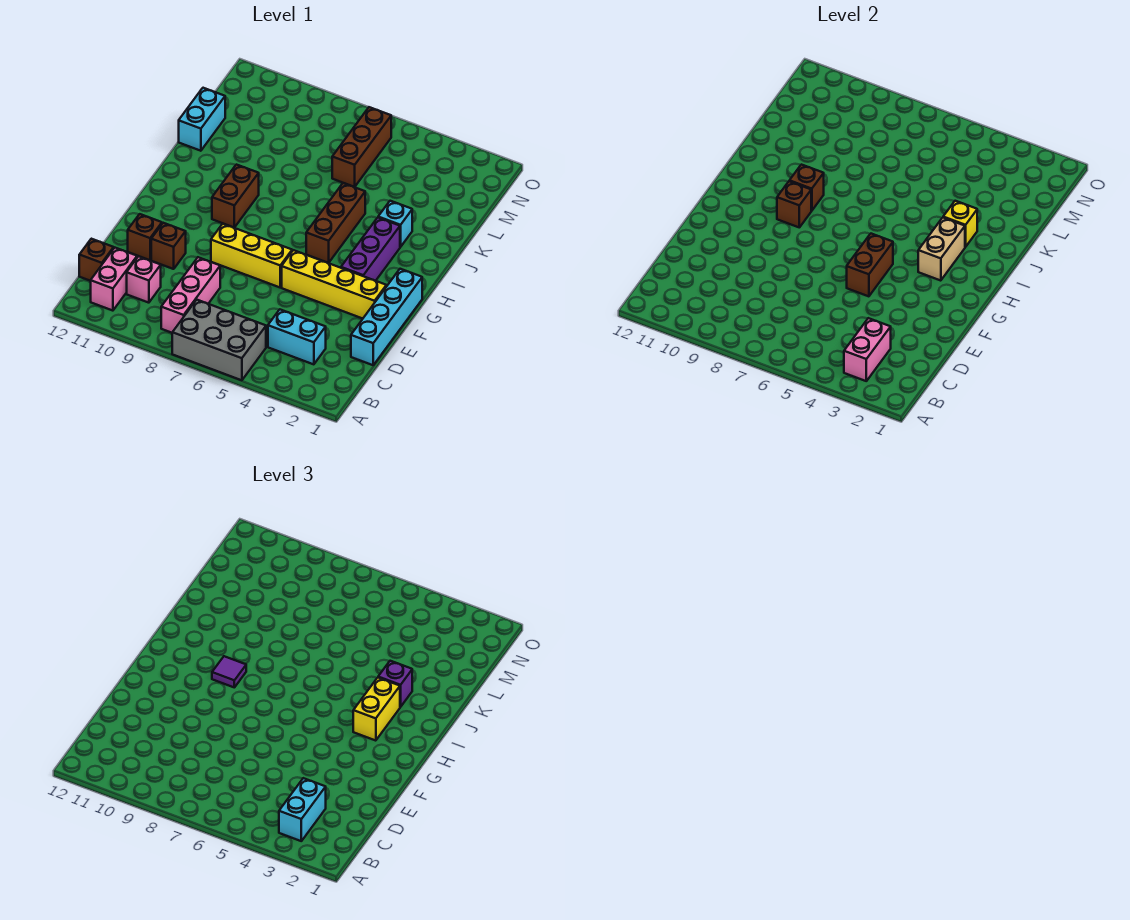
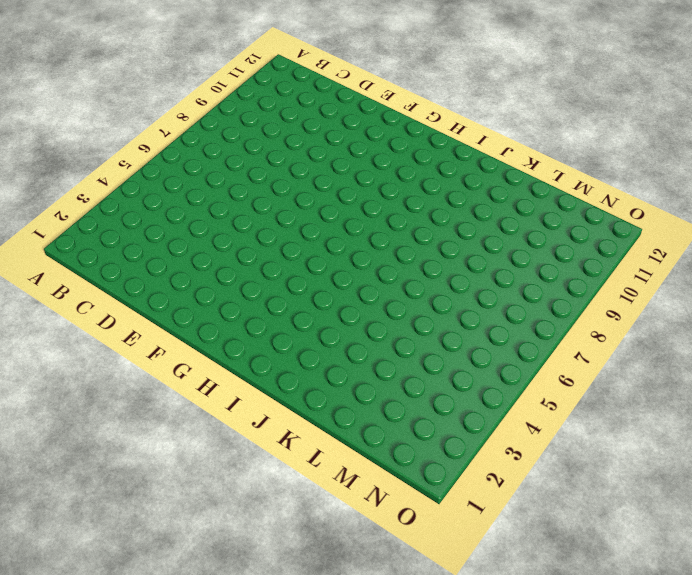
none -> grey brick A5:B7 level 1
none -> pink brick B8:D8 level 1
none -> pink brick B11:C11 level 1

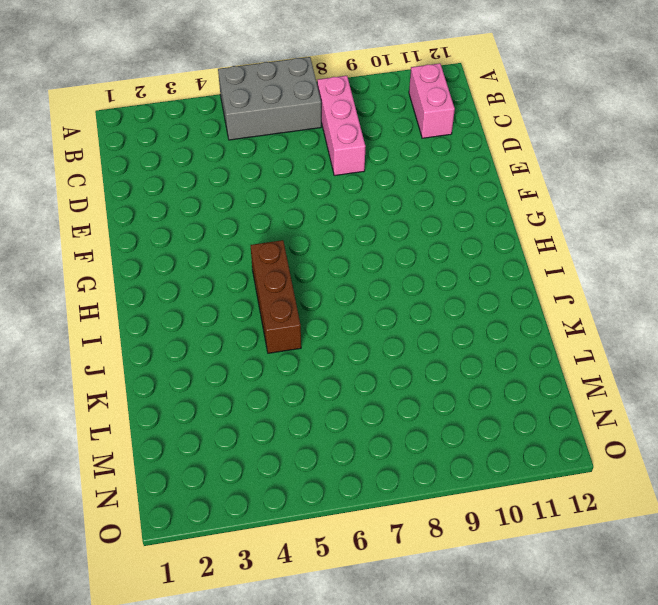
none -> cyan brick C3:C4 level 1
none -> pink brick C10 level 1
none -> brown brick C12 level 1

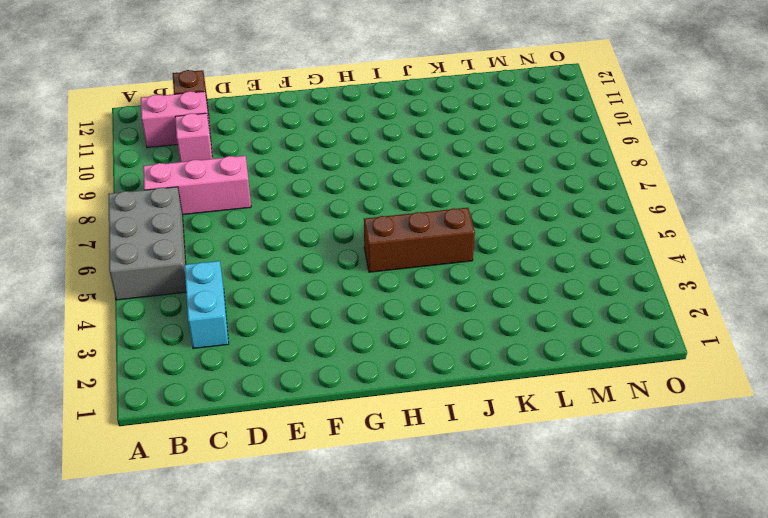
none -> cyan brick D1:G1 level 1
none -> brown brick E10 level 1
none -> brown brick E11 level 1

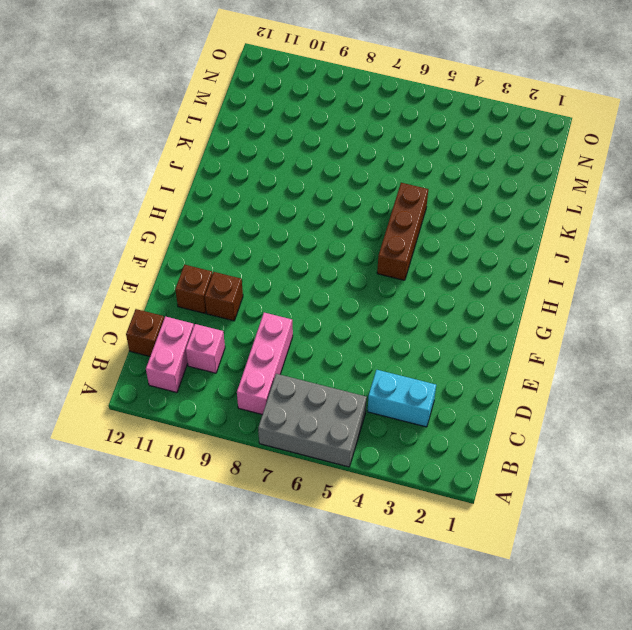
none -> cyan brick D1:G1 level 1
none -> yellow brick F2:F5 level 1
none -> yellow brick F6:F8 level 1

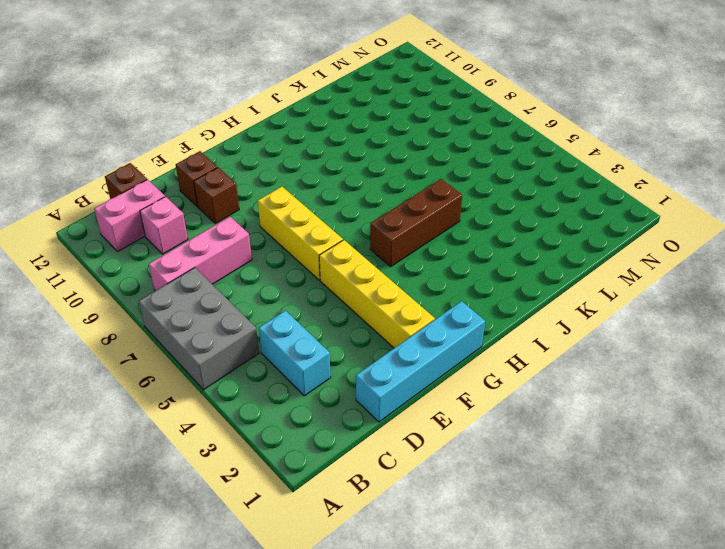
none -> purple brick G3:I3 level 1
none -> brown brick H9:I9 level 1
none -> cyan brick J3 level 1

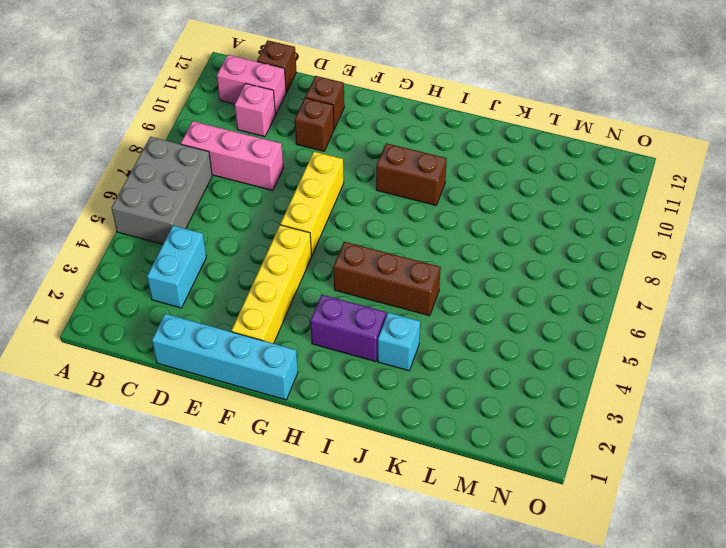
purple brick H3:I3 level 1 -> purple brick G3:I3 level 1
none -> cyan brick K12:L12 level 1
none -> brown brick L6:N6 level 1
none -> pink brick B3:C3 level 2

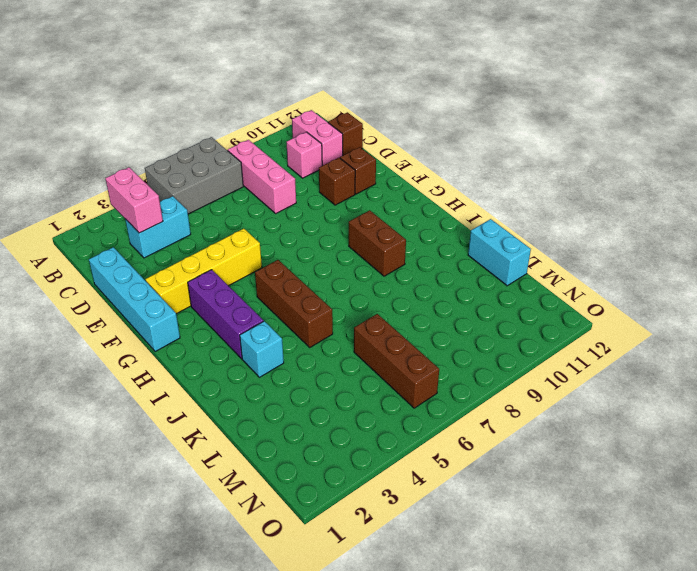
none -> yellow brick F6:F8 level 1
none -> brown brick F5:G5 level 2
none -> tan brick H3:I3 level 2

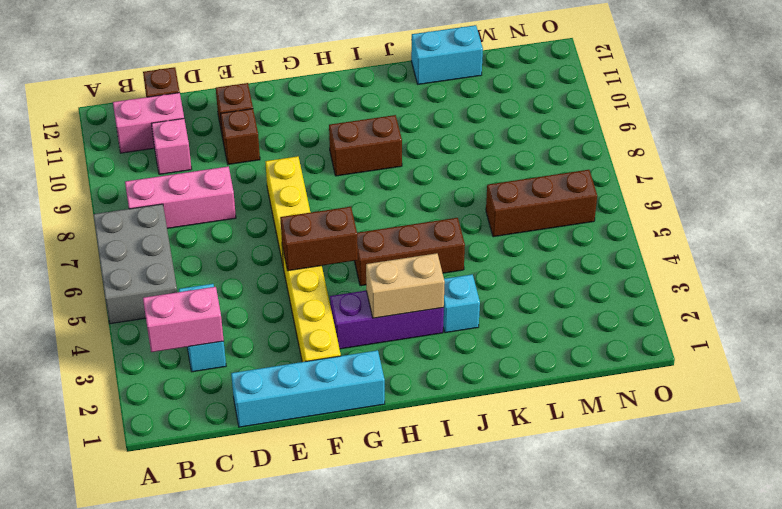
none -> brown brick H9 level 2
none -> brown brick I9 level 2
none -> yellow brick J3 level 2

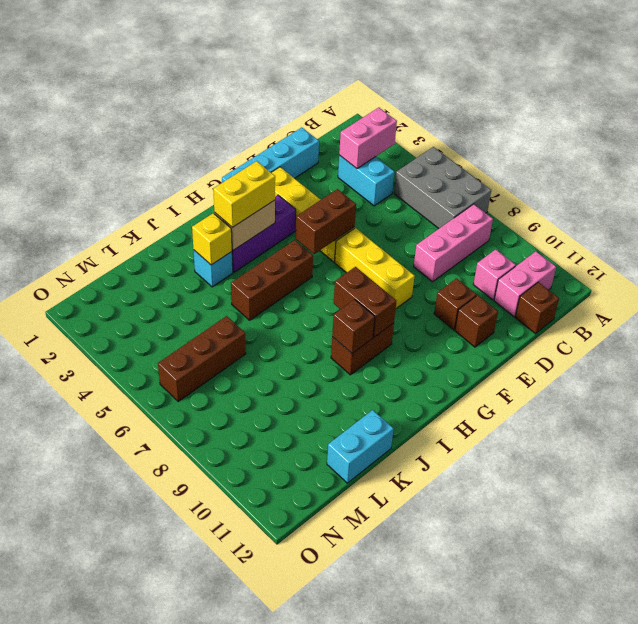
brown brick H8:H9 level 2 -> brown brick H9 level 2
none -> cyan brick B3:C3 level 3
none -> purple tile H9 level 3
none -> purple brick J3 level 3

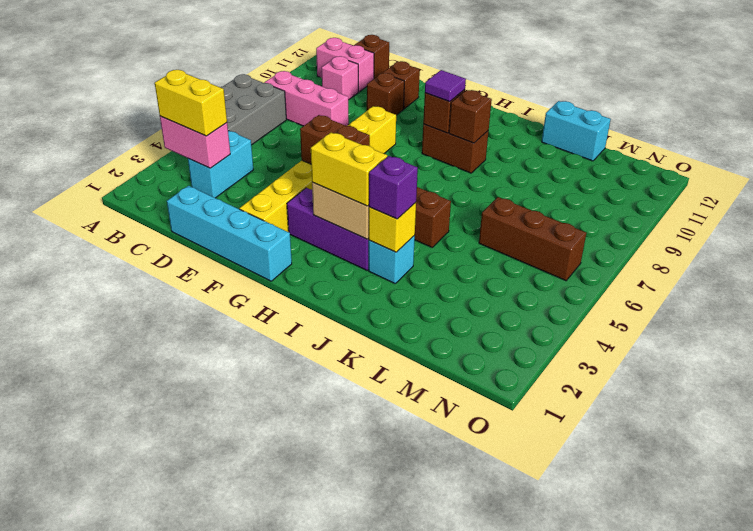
yellow brick B3:C3 level 3 -> cyan brick B3:C3 level 3

